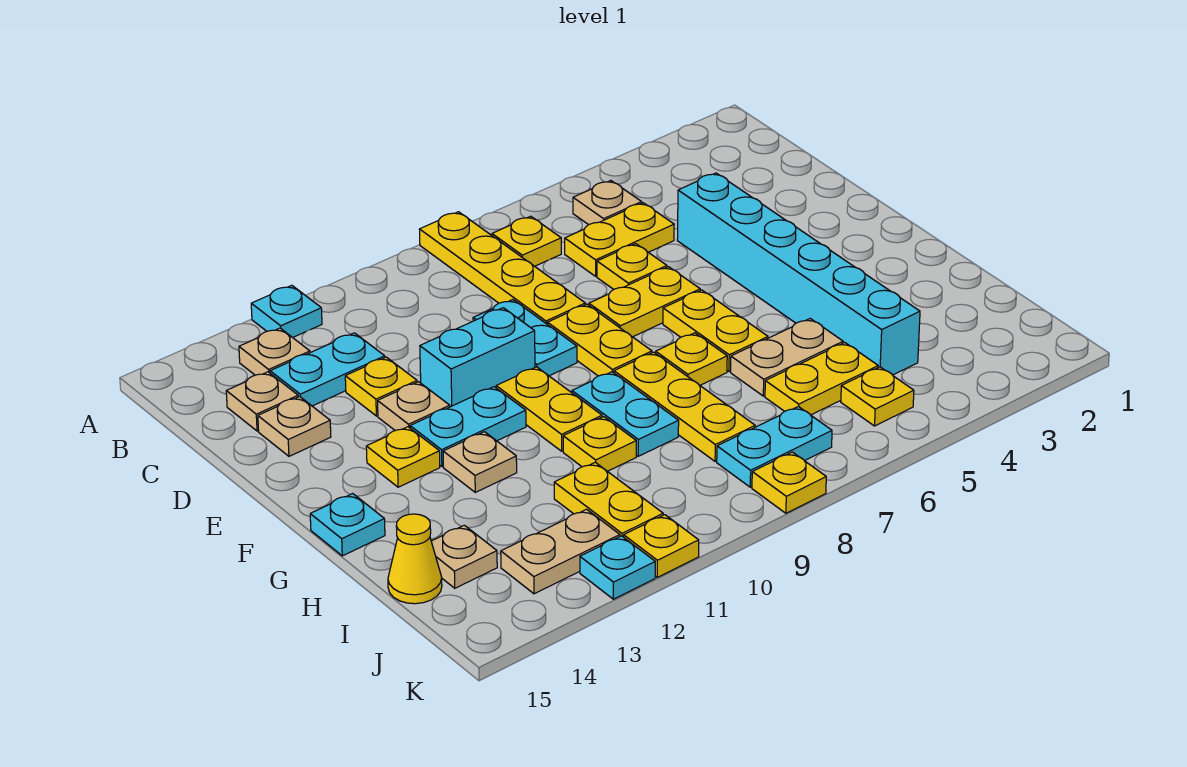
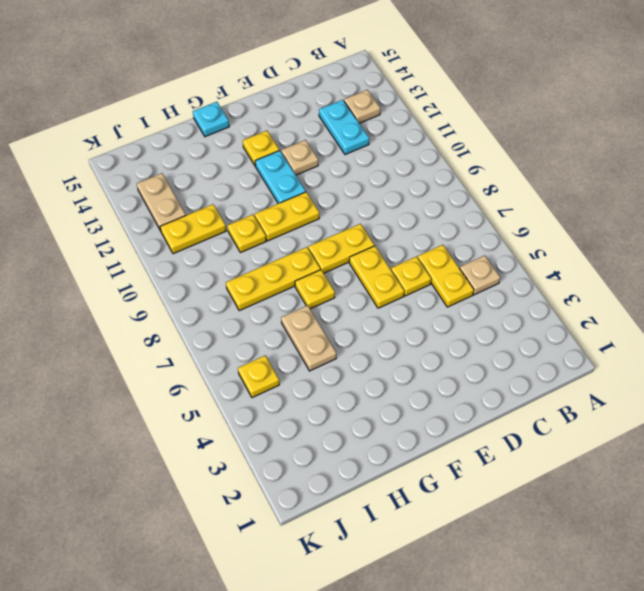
none -> yellow plate A8:D8 level 1
none -> cyan plate A12 level 1
none -> yellow plate B7 level 1
none -> tan plate C14 level 1

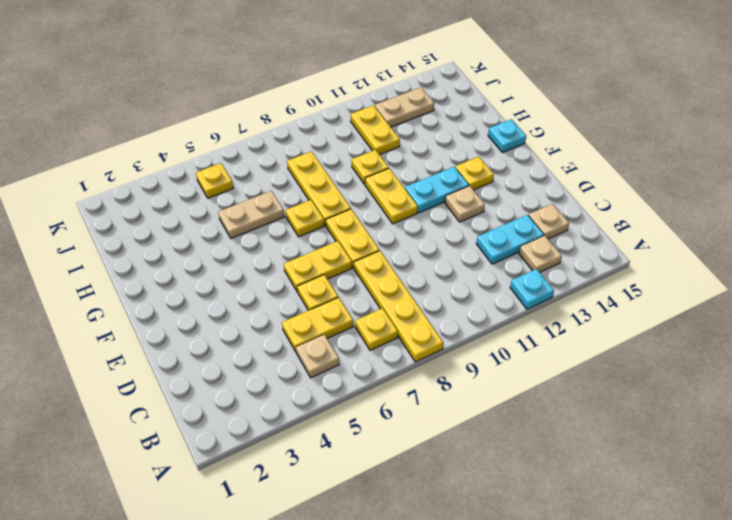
none -> cyan brick D4:I4 level 1
none -> cyan plate D9:E9 level 1
none -> yellow plate D12 level 1
none -> tan plate D14 level 1

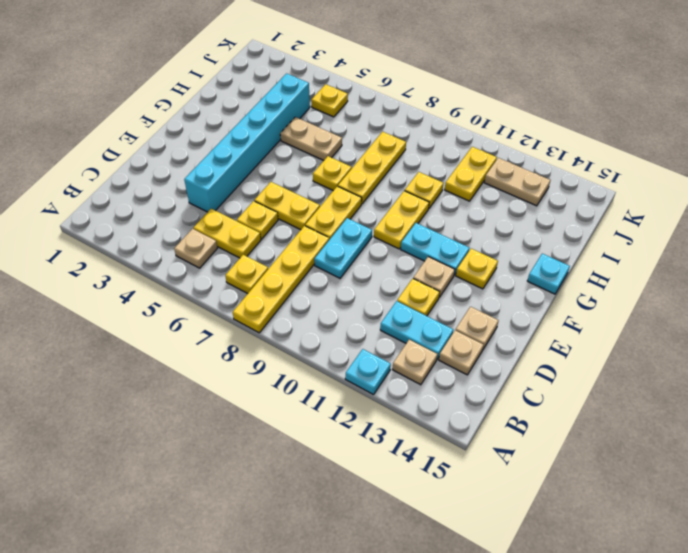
none -> cyan brick E10:E11 level 1
none -> yellow plate F6:G6 level 1
none -> cyan plate G9:H9 level 1
none -> tan plate G12 level 1

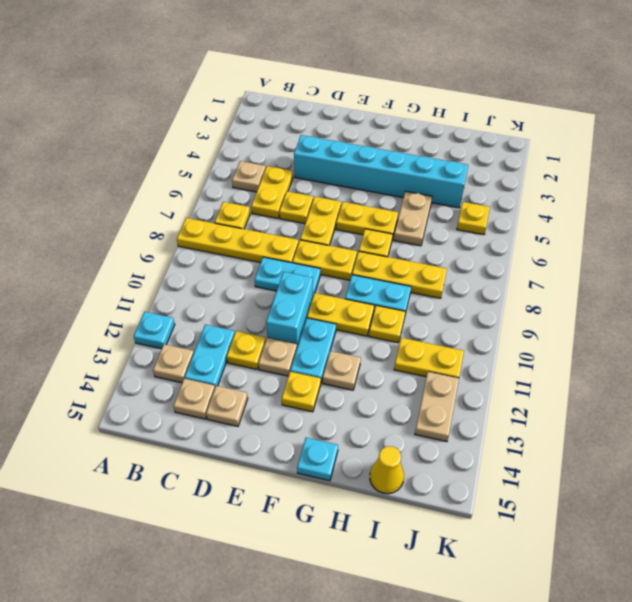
none -> yellow plate I5:I6 level 1
none -> tan plate I14 level 1
none -> cyan plate J7:J8 level 1
none -> yellow plate K8 level 1

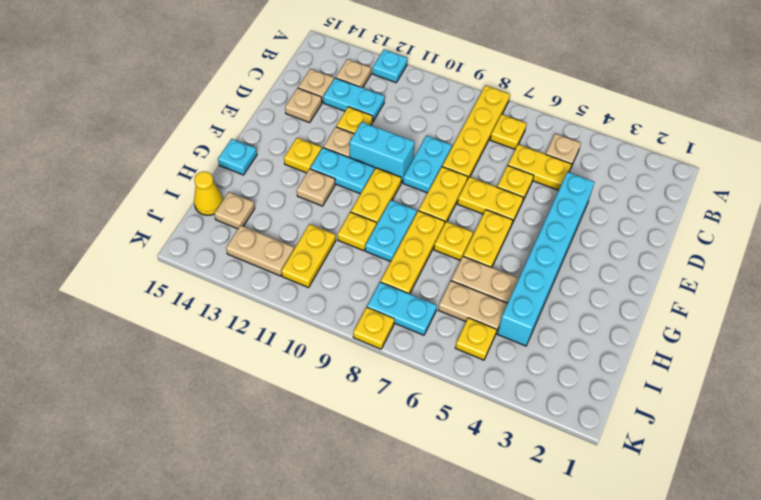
tan plate I5:I6 level 1 -> yellow plate I5:I6 level 1
none -> yellow plate K11 level 1
none -> cyan plate K12 level 1

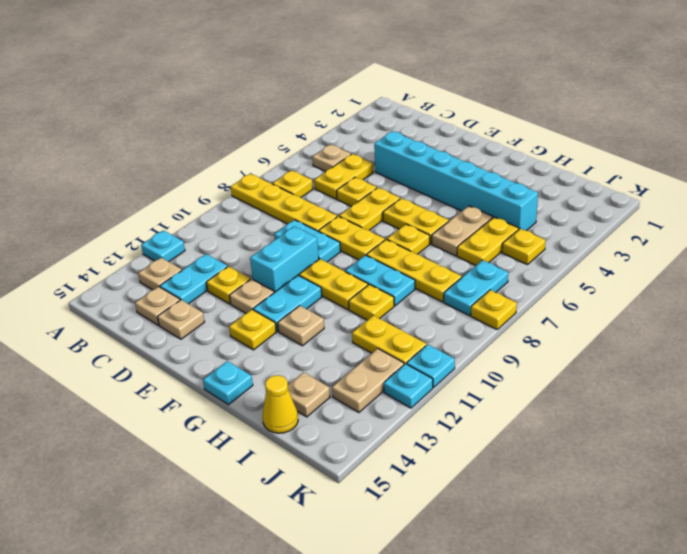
cyan plate K11 level 1 -> yellow plate K11 level 1

